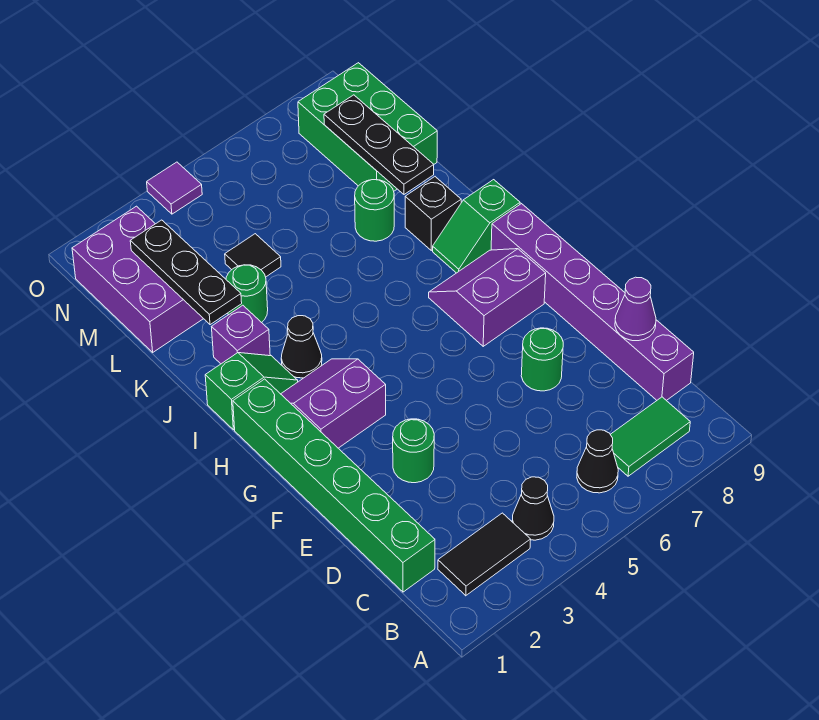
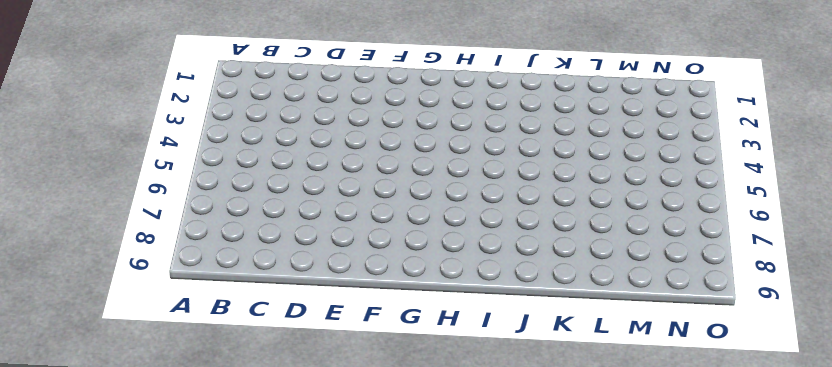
none -> black tile B2:B3 level 1
none -> black cone B4 level 1
none -> black cone B6 level 1

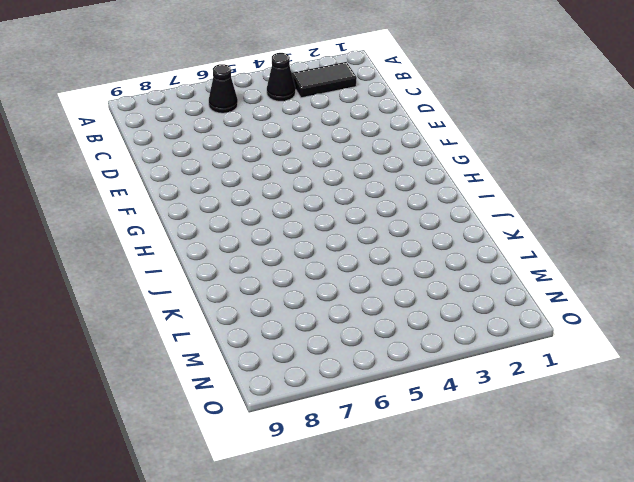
none -> green tile B7:B8 level 1
none -> green brick C1:H1 level 1
none -> purple brick C9:H9 level 1

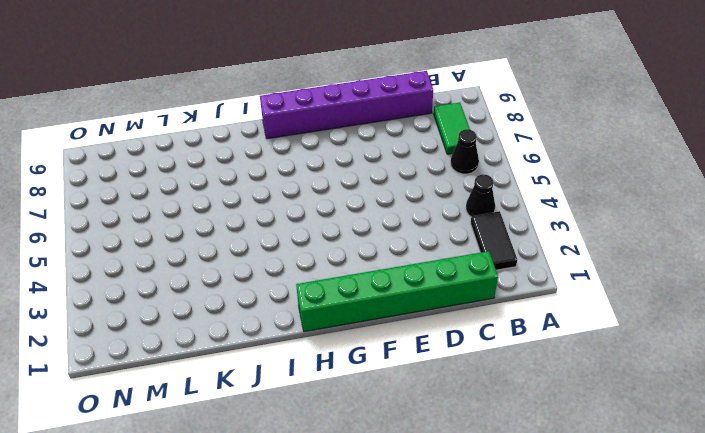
none -> green round brick E3 level 1
none -> green round brick E7 level 1
none -> purple slope G2:H3 level 1 top G

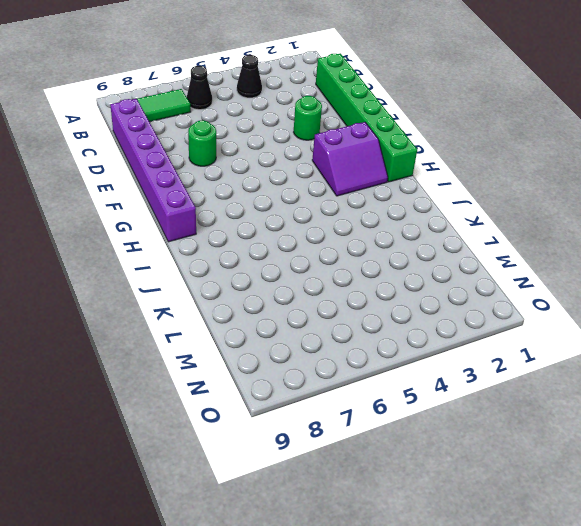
none -> black tile B2:B3 level 1
none -> purple slope G7:H8 level 1 top G
none -> green slope I1:I2 level 1 top 1

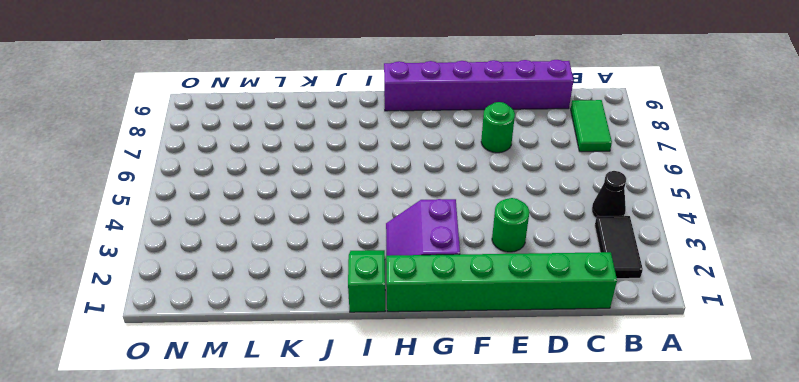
none -> black cone B6 level 1
none -> purple slope G7:H8 level 1 top G
none -> black cone I3 level 1

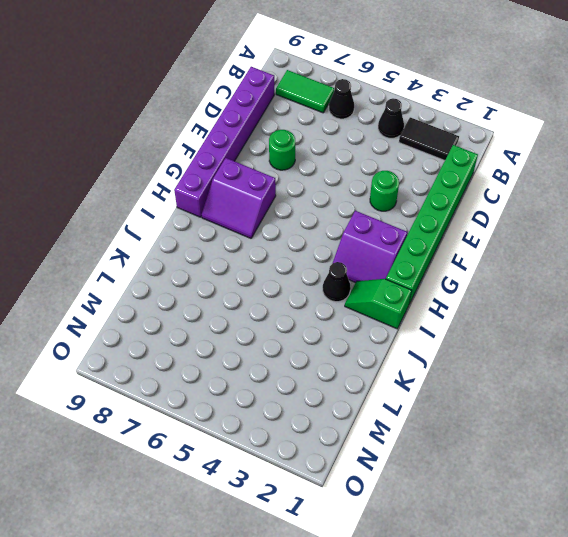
none -> green slope I8:I9 level 1 top 9
none -> purple brick J2 level 1
none -> black brick J8 level 1

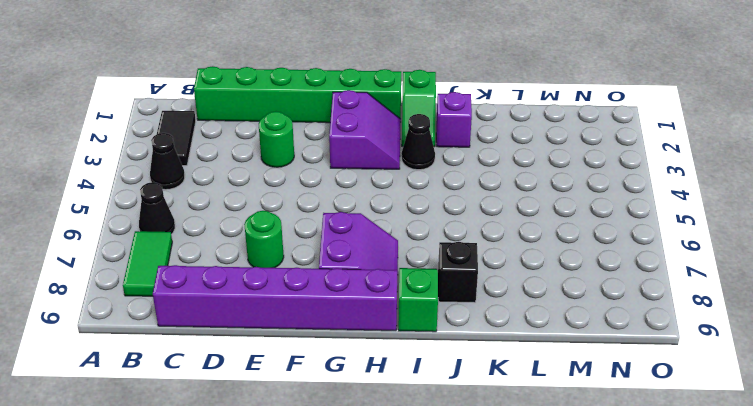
none -> green round brick K3 level 1
none -> green round brick K7 level 1
none -> purple brick L1:N2 level 1

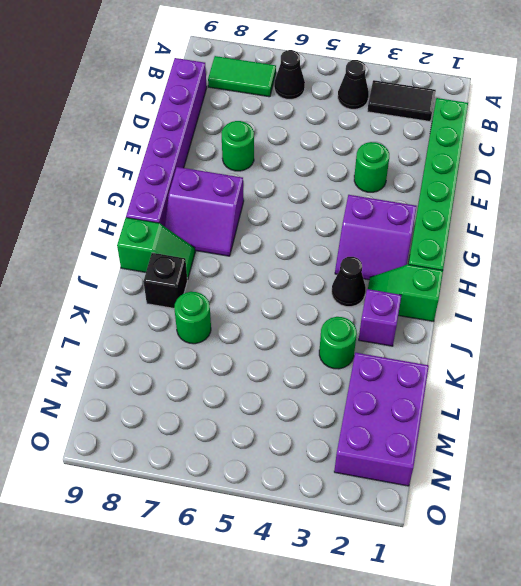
none -> black tile L4 level 1
none -> green brick L8:N9 level 1
none -> purple tile O4 level 1

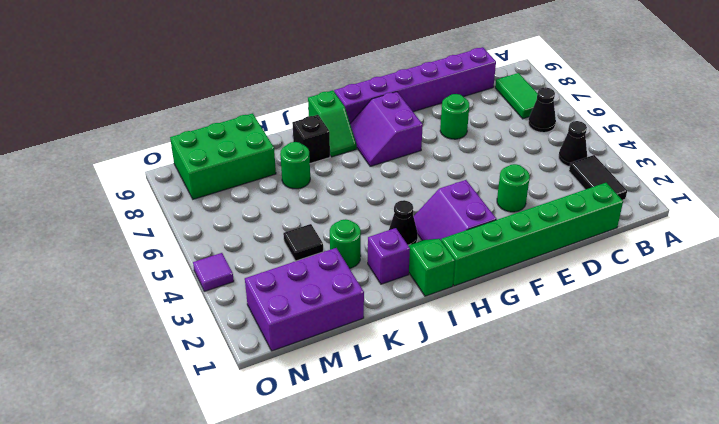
none -> purple cone D9 level 2
none -> black plate K2:M2 level 2
none -> black plate K8:M8 level 2

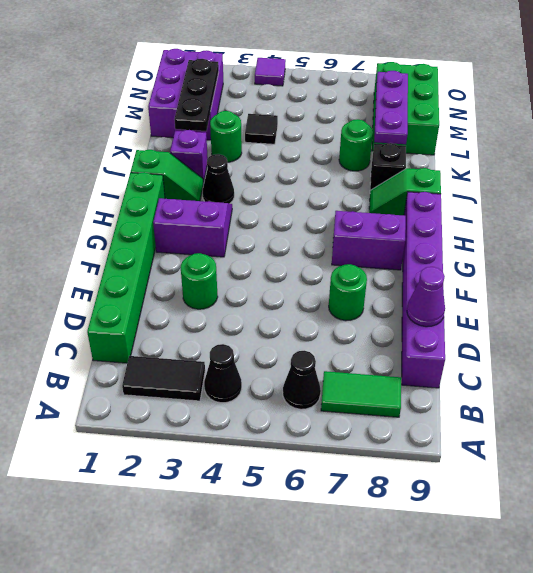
purple plate K8:M8 level 2 -> black plate K8:M8 level 2

